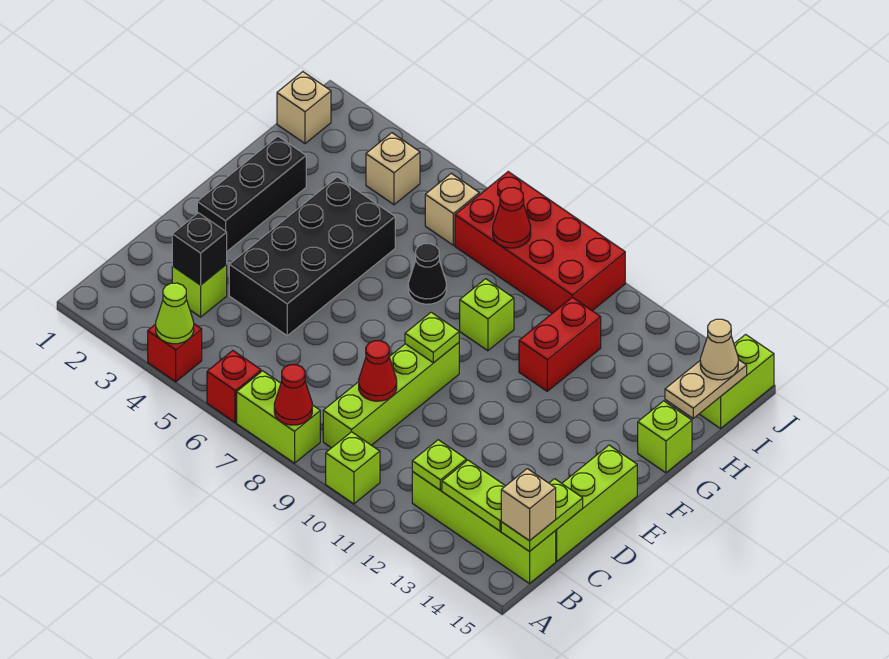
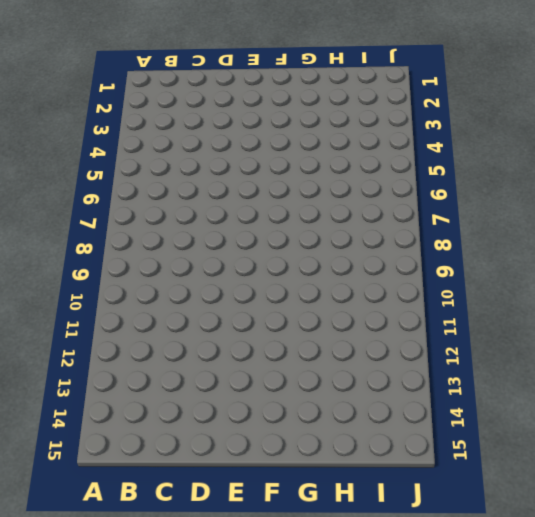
none -> red brick A4 level 1
none -> red brick A6 level 1
none -> lime brick A7:A8 level 1
none -> lime brick A10 level 1

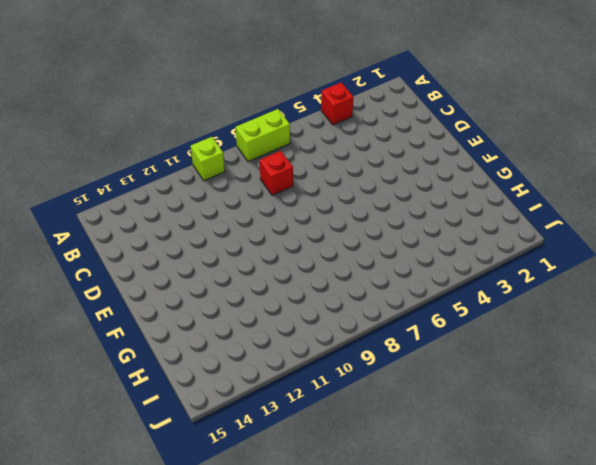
red brick C8 level 1 -> red brick A6 level 1
none -> lime brick B9:E9 level 1
none -> lime brick B12:B15 level 1
none -> lime brick C3 level 1
none -> lime brick C15:E15 level 1

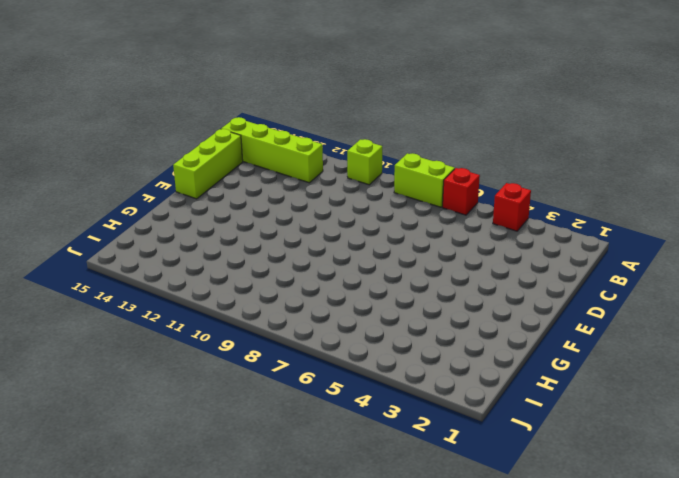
none -> lime brick B9:E9 level 1
none -> lime brick C3 level 1
none -> black brick D4:G5 level 1
none -> black brick E2:G2 level 1

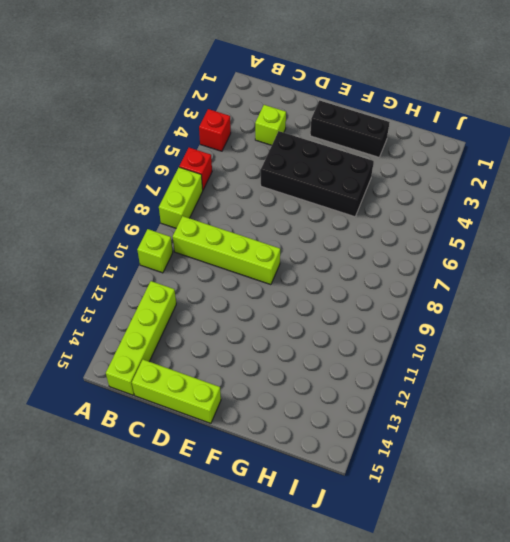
none -> black cone G7 level 1
none -> lime brick G9 level 1
none -> red brick G11:H11 level 1
none -> lime brick G15 level 1

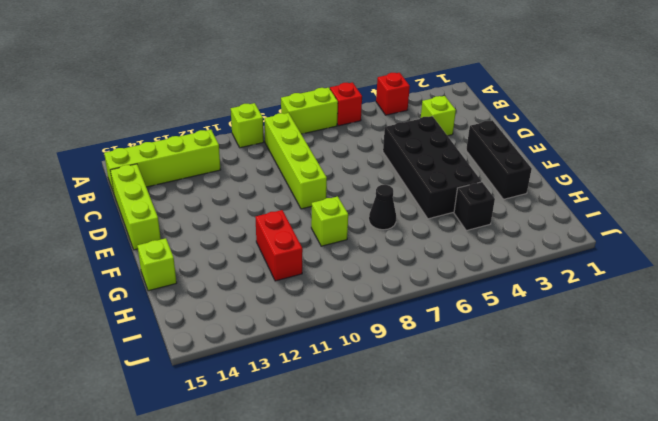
black brick H4 level 1 -> black brick C3 level 2
none -> tan brick I1 level 1
none -> tan brick I4 level 1
none -> tan brick I6 level 1
none -> red brick I7:J10 level 1

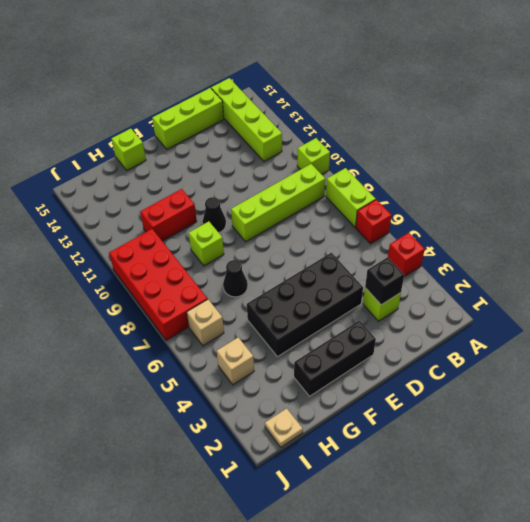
black cone F10 level 1 -> none
tan plate I1 level 1 -> tan brick I1 level 1
none -> lime brick I15:J15 level 1
none -> lime cone A4 level 2
none -> red cone A8 level 2
none -> lime plate B12 level 2

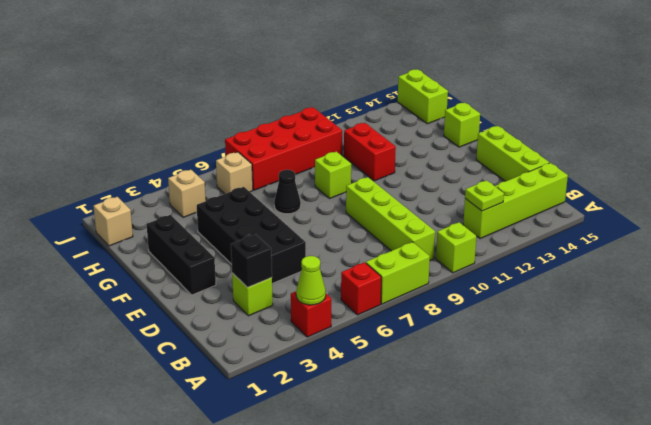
none -> red cone A8 level 2
none -> lime plate B13:B14 level 2
none -> lime plate B15:C15 level 2
none -> red cone C9 level 2

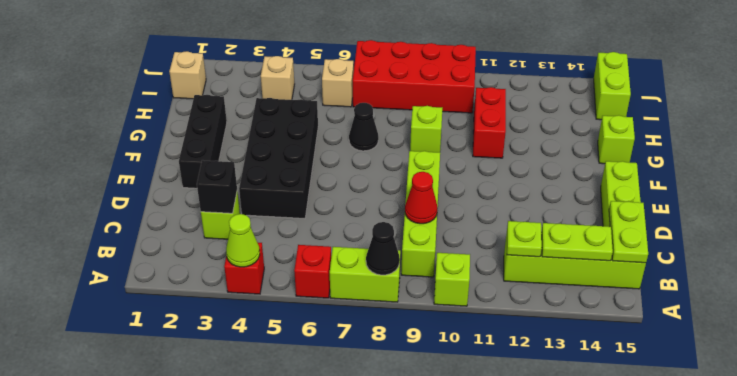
black cone A8 level 2 -> red cone A8 level 2
none -> lime plate E9 level 2
none -> tan plate H15:I15 level 2
none -> red cone I8 level 2
none -> tan brick B15 level 3

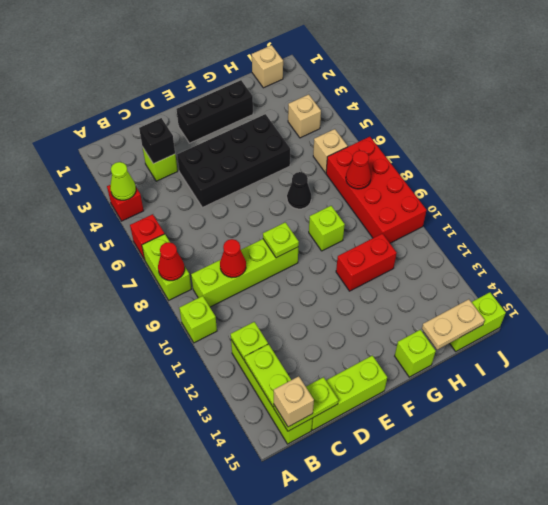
none -> tan cone I15 level 3

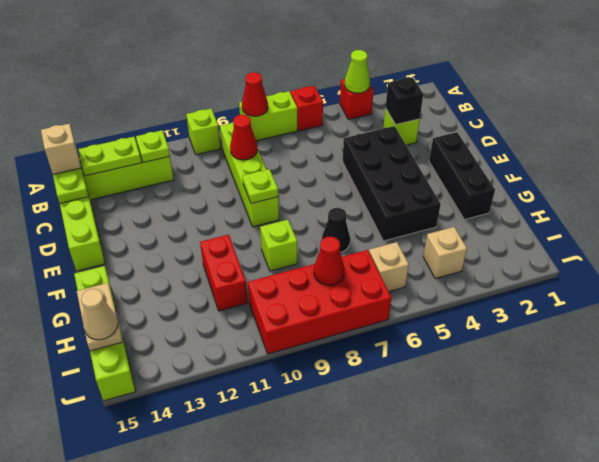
none -> tan brick I1 level 1

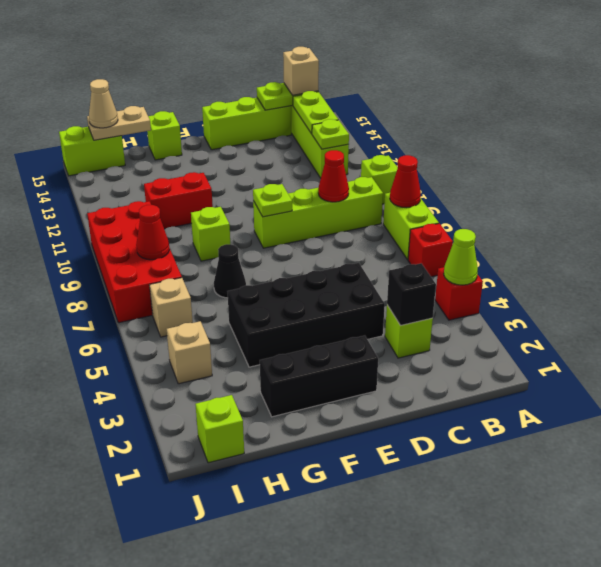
lime brick I1 level 1 -> tan brick I1 level 1

